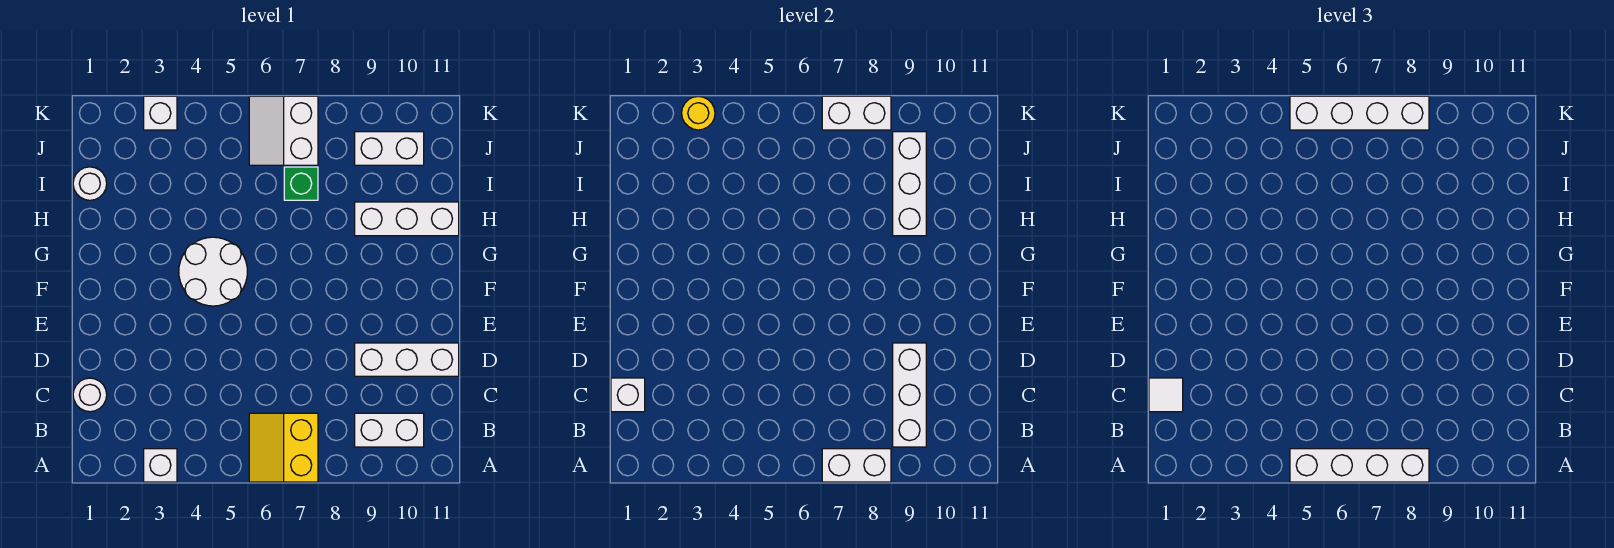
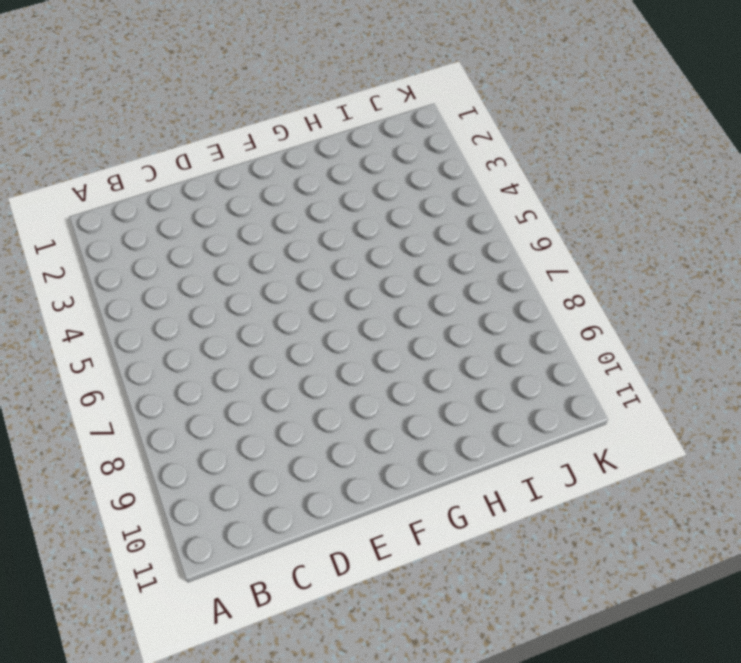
none -> white brick A3 level 1
none -> yellow slope A6:B7 level 1 top 7
none -> white brick B9:B10 level 1

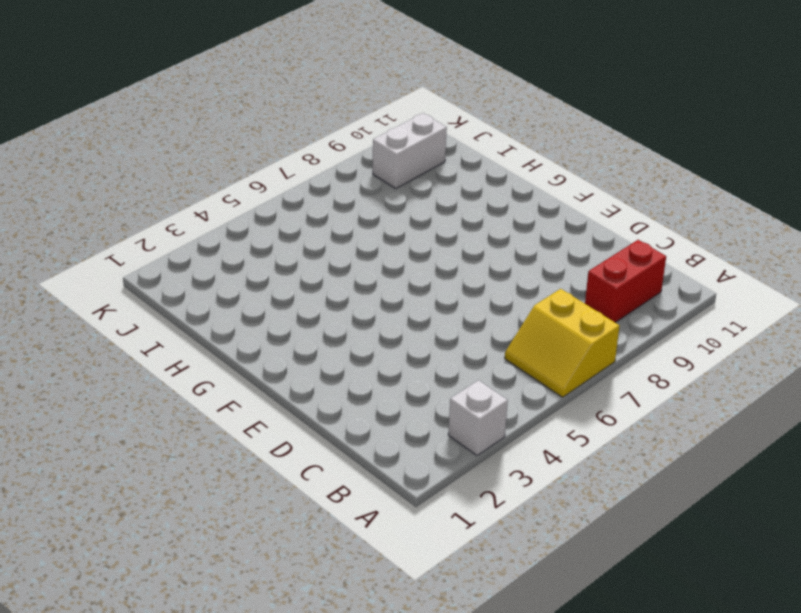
red brick B9:B10 level 1 -> white brick B9:B10 level 1
none -> white round brick C1 level 1
none -> white brick D9:D11 level 1
none -> white round brick F4:G5 level 1

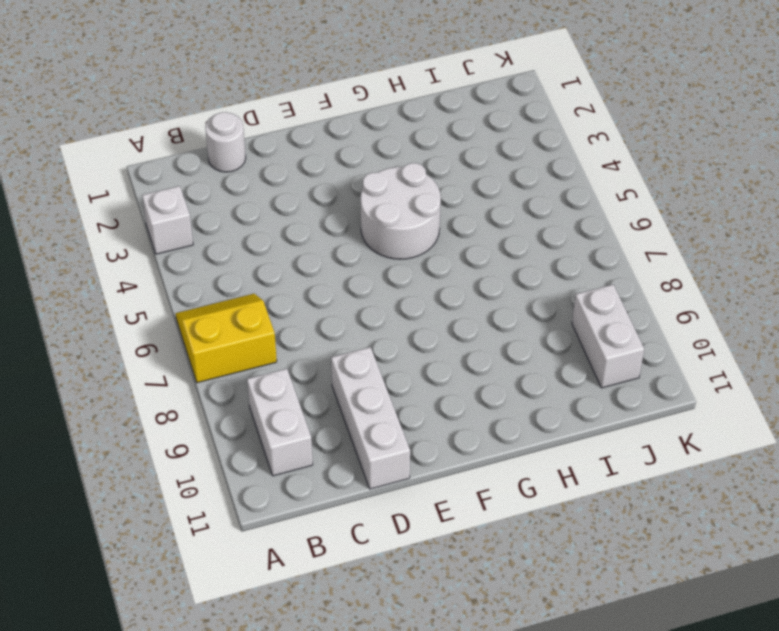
none -> white brick H9:H11 level 1
none -> white round brick I1 level 1
none -> green brick I7 level 1

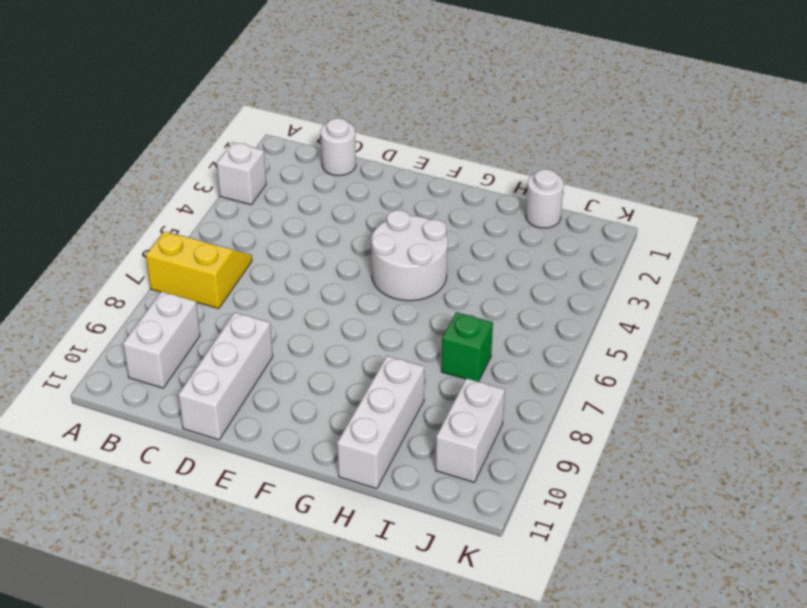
none -> white slope J6:K7 level 1 top 7
none -> white brick K3 level 1
none -> white brick A7:A8 level 2

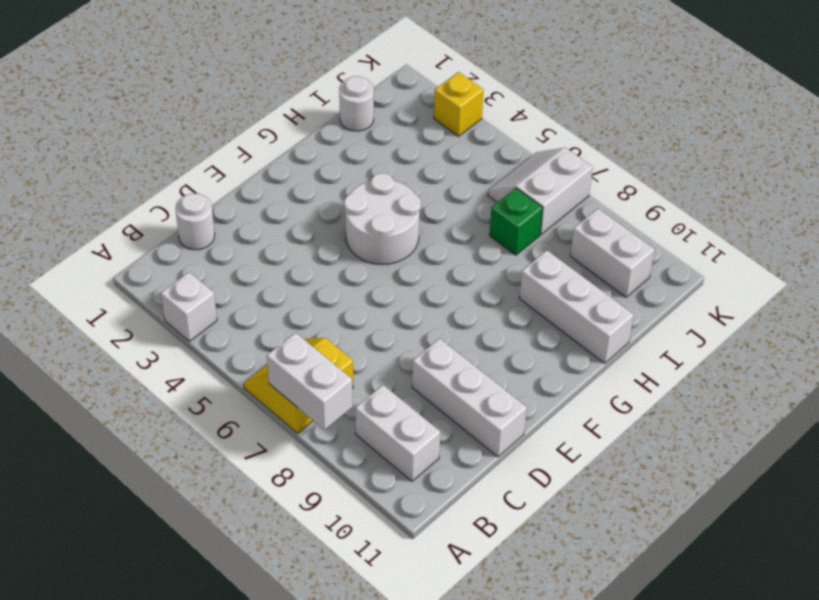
yellow brick K3 level 1 -> white brick K3 level 1
none -> white brick B9:D9 level 2
none -> white brick C1 level 2
none -> white brick H9:J9 level 2

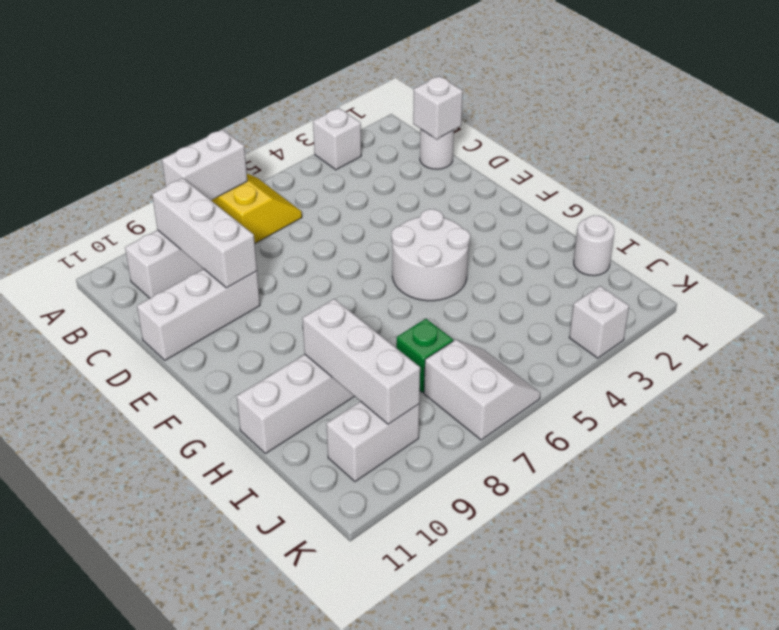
none -> yellow round brick K3 level 2
none -> white brick K7:K8 level 2
none -> white brick A5:A8 level 3

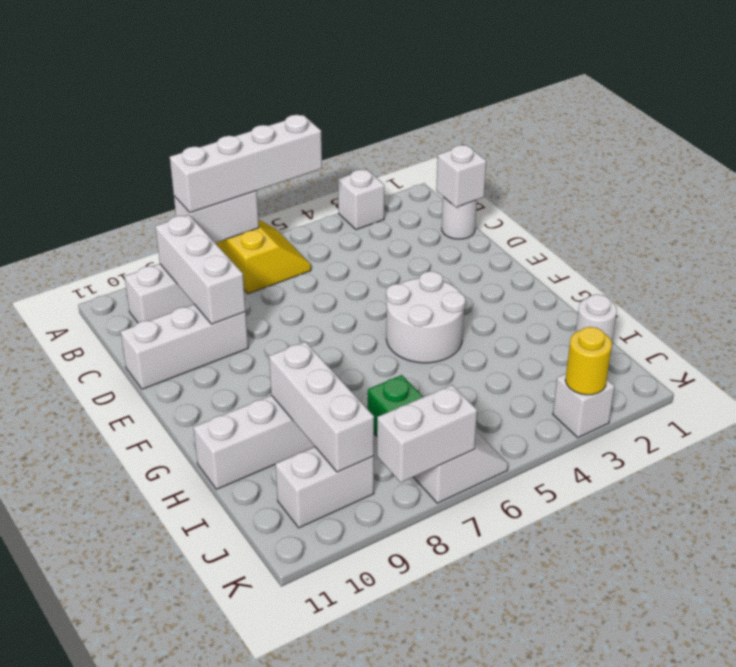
none -> white tile C1 level 3
none -> white brick K5:K8 level 3

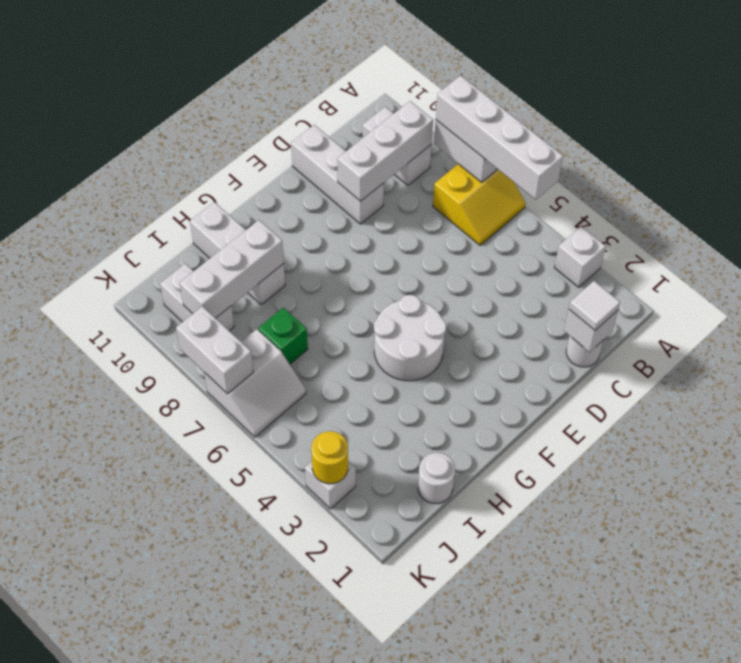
none -> white brick K5:K8 level 3

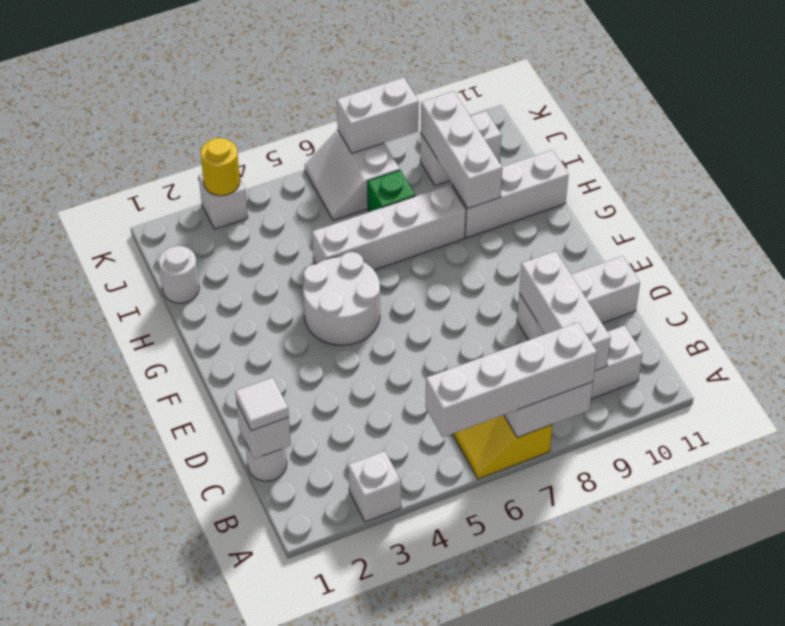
white brick H5:H8 level 1 -> white brick K5:K8 level 3

